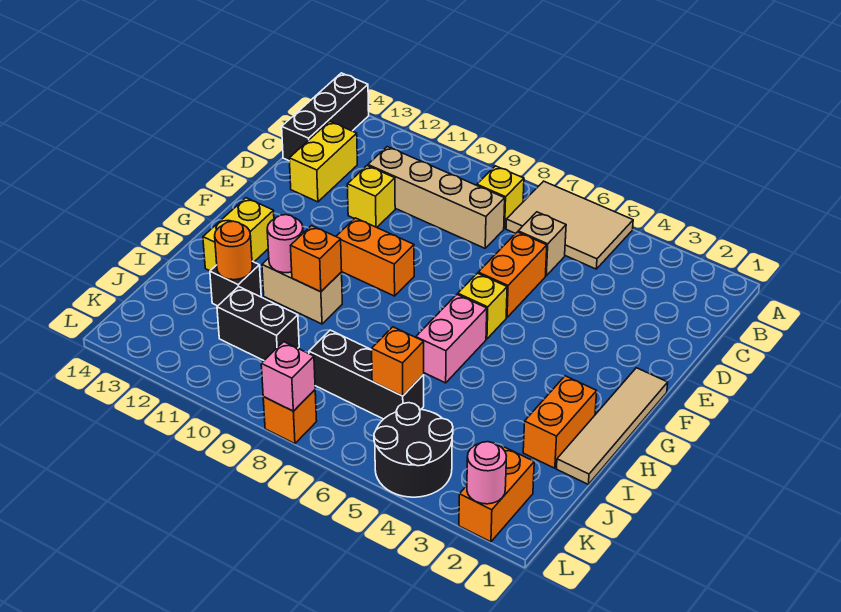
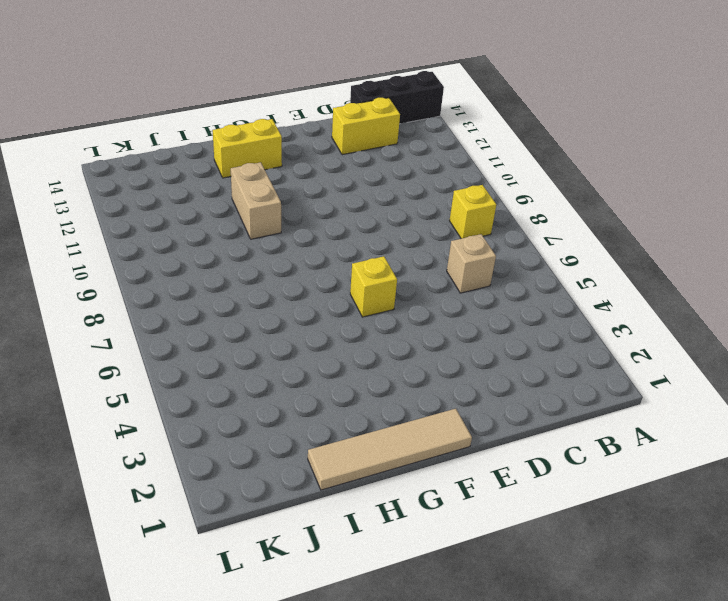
none -> tan tile A5:B7 level 1
none -> tan brick C8:C11 level 1
none -> orange brick D6:E6 level 1

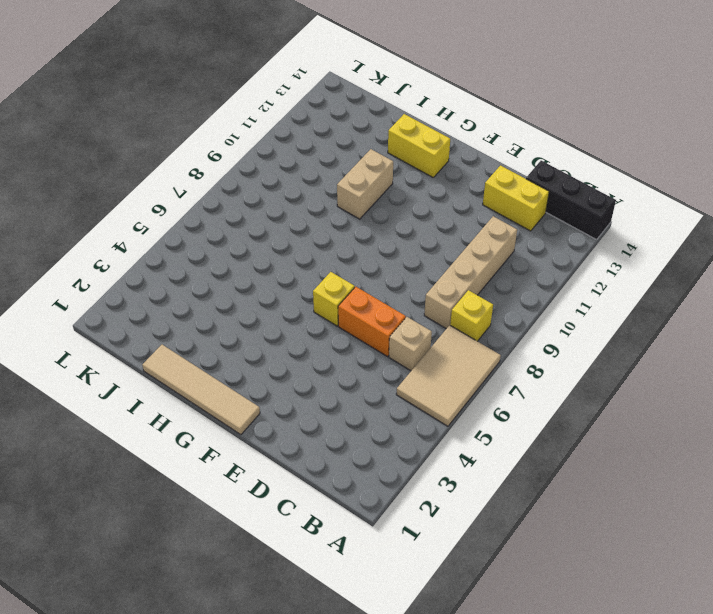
none -> yellow brick D11 level 1
none -> orange brick F9:F10 level 1
none -> pink brick G6:H6 level 1

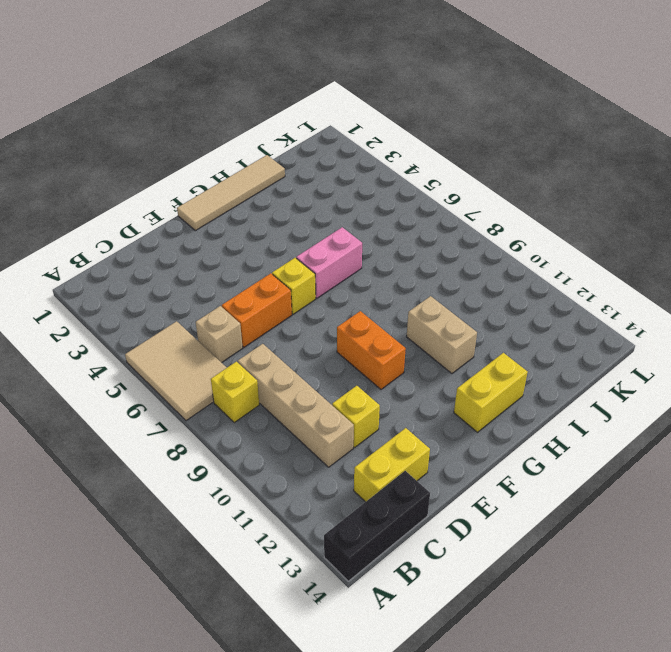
none -> orange brick H2:I2 level 1
none -> black brick I12 level 1
none -> black brick J6:J8 level 1

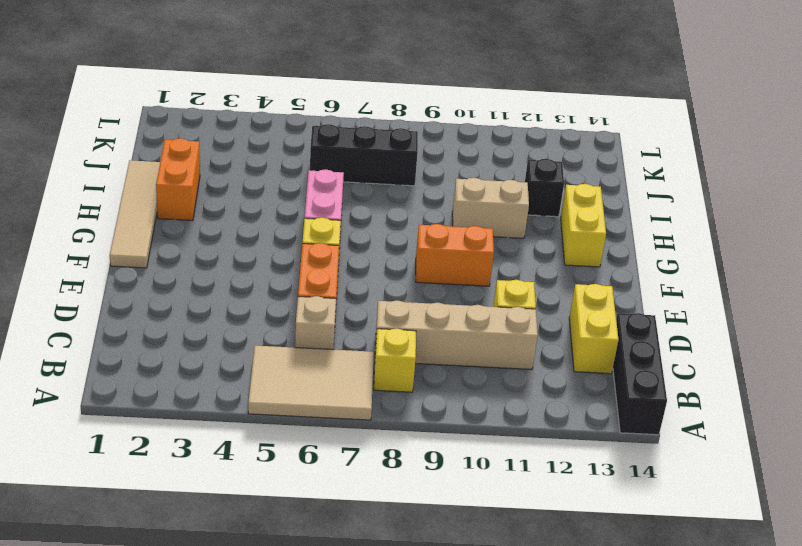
none -> black brick J10:J11 level 1
none -> orange brick K2:L2 level 1
none -> black round brick K4:L5 level 1

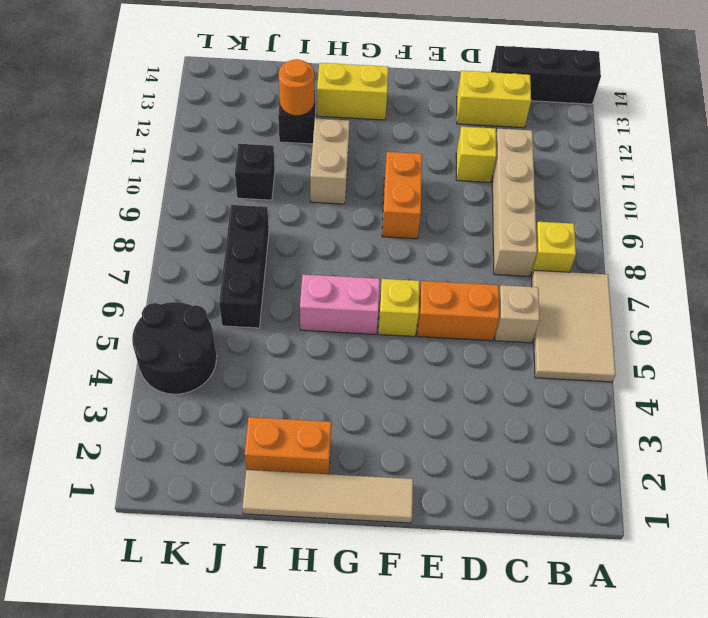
black brick J10 level 1 -> black brick J10:J11 level 1
none -> orange brick K2:L2 level 1
none -> orange brick L8 level 1
none -> orange brick H10 level 2

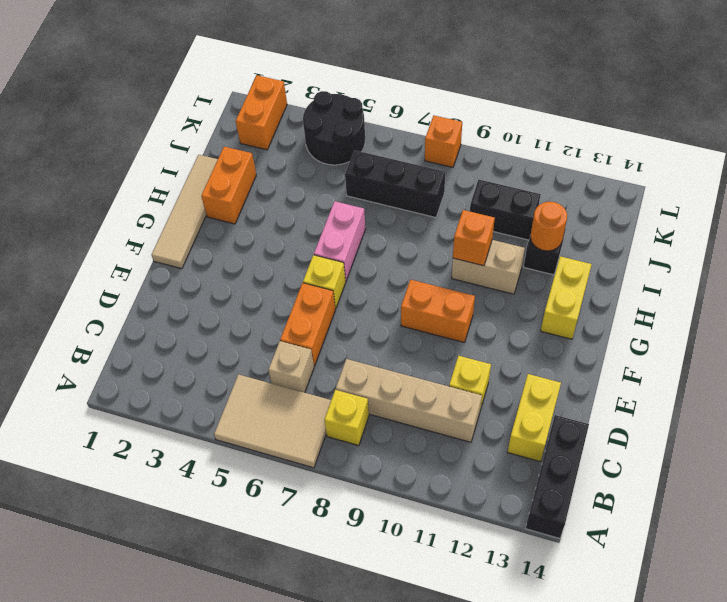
none -> pink round brick H11 level 2
none -> orange brick J6 level 2
none -> pink round brick L2 level 2

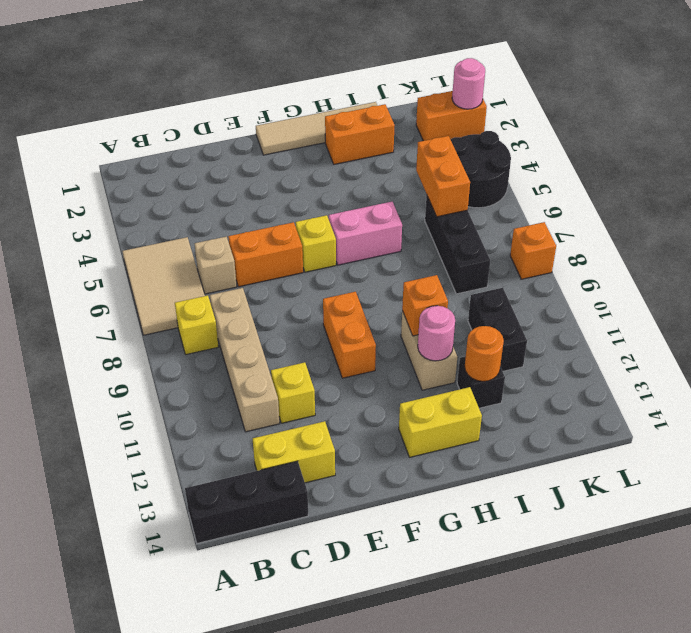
orange brick J5:J6 level 2 -> orange brick J6 level 2
none -> pink brick L8 level 2

